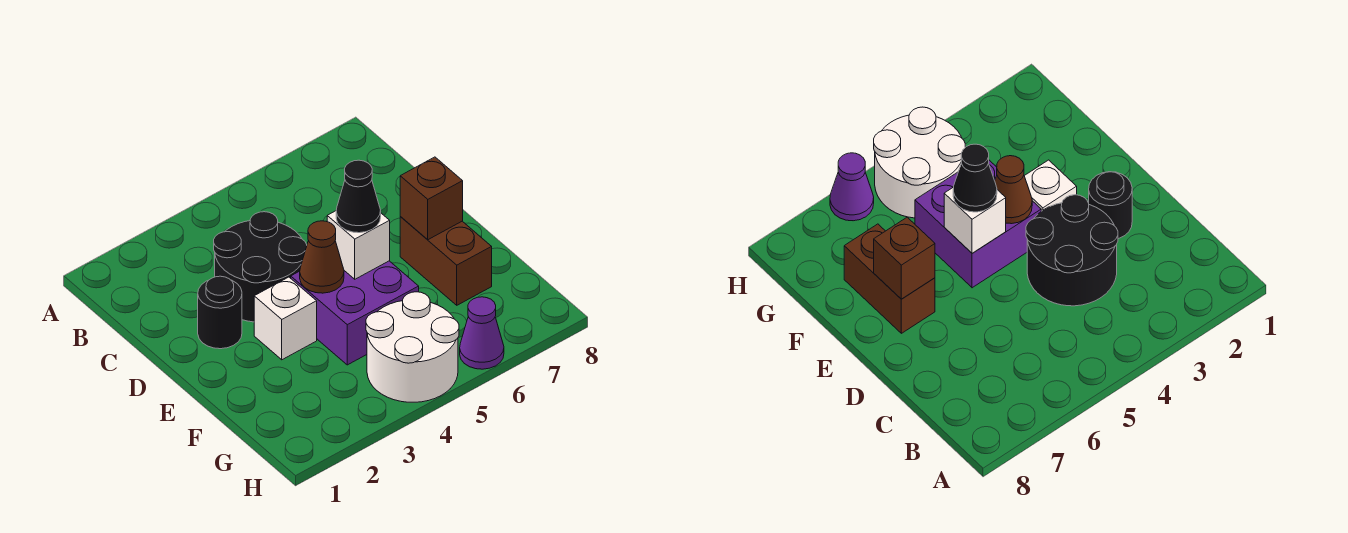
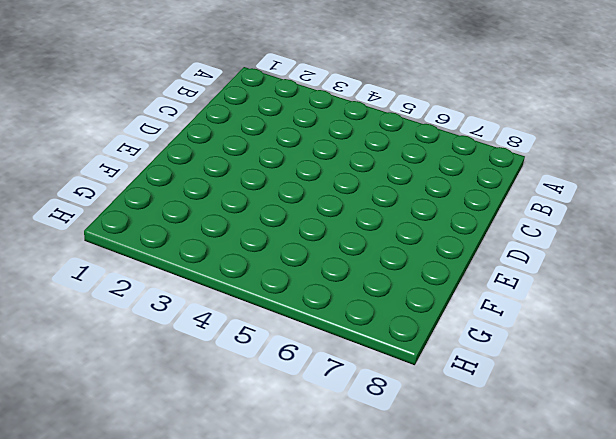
none -> black round brick C3:D4 level 1
none -> black round brick D2 level 1

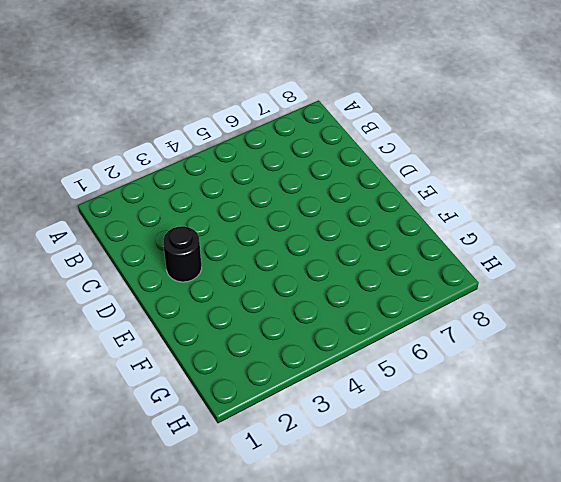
none -> black round brick C3:D4 level 1
none -> white brick E3 level 1

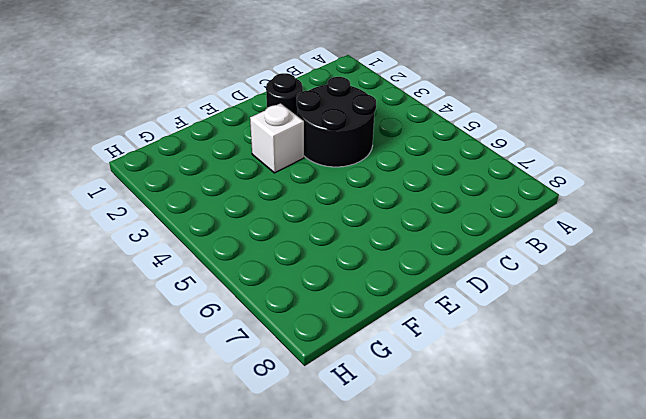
none -> purple brick E4:F5 level 1
none -> brown brick E7:F7 level 1

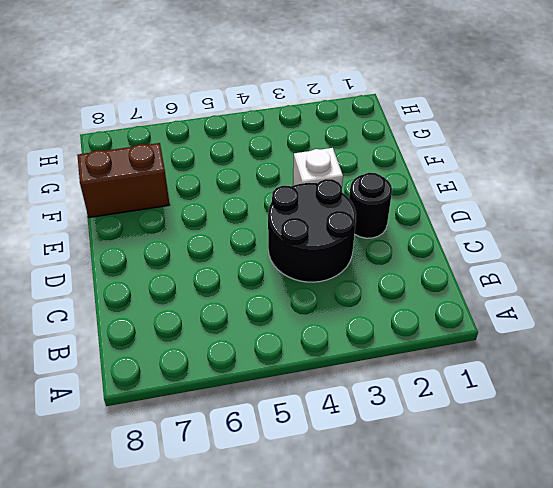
brown brick F7:F8 level 1 -> brown brick E7:F7 level 1
none -> purple brick E4:F5 level 1
none -> white round brick G4:H5 level 1

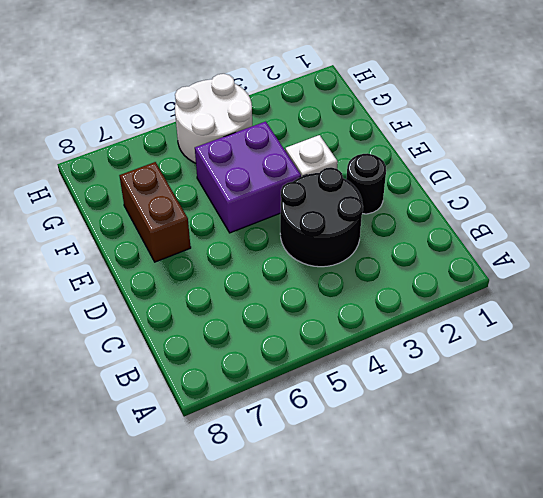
none -> purple cone H6 level 1
none -> brown cone E4 level 2

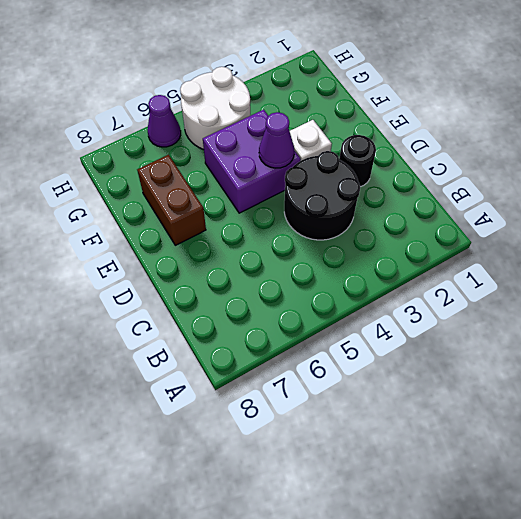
purple cone E4 level 2 -> brown cone E4 level 2
none -> white brick E5 level 2
none -> brown brick E7 level 2

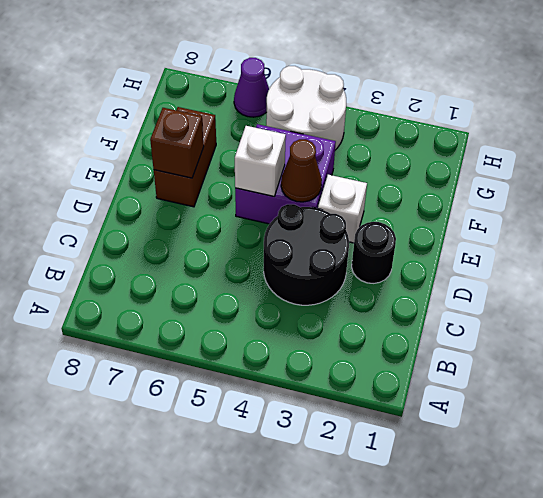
none -> black cone E5 level 3

